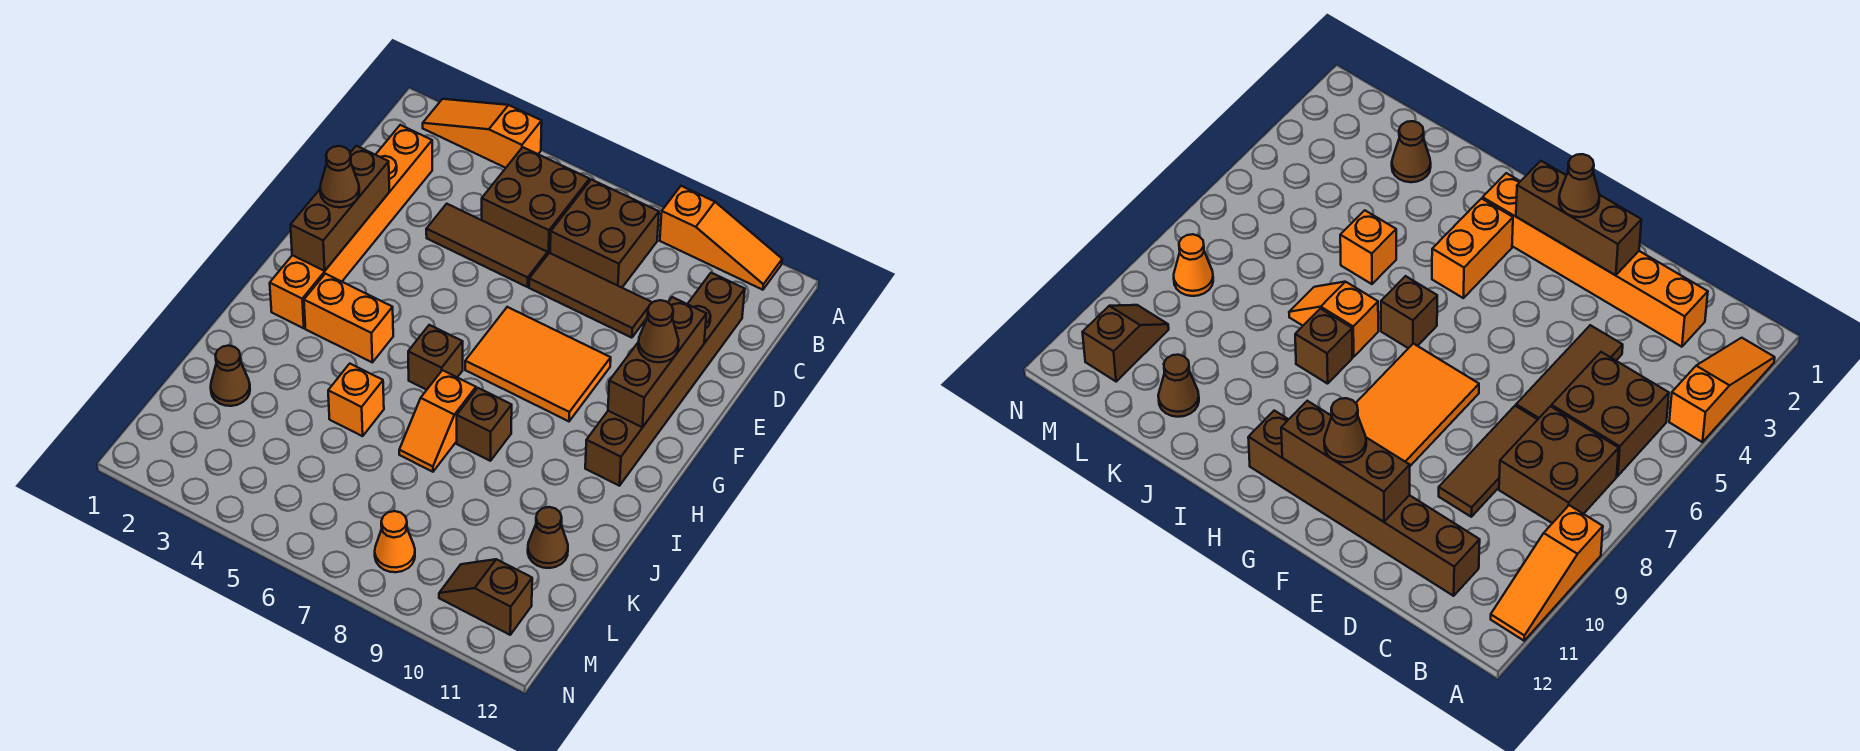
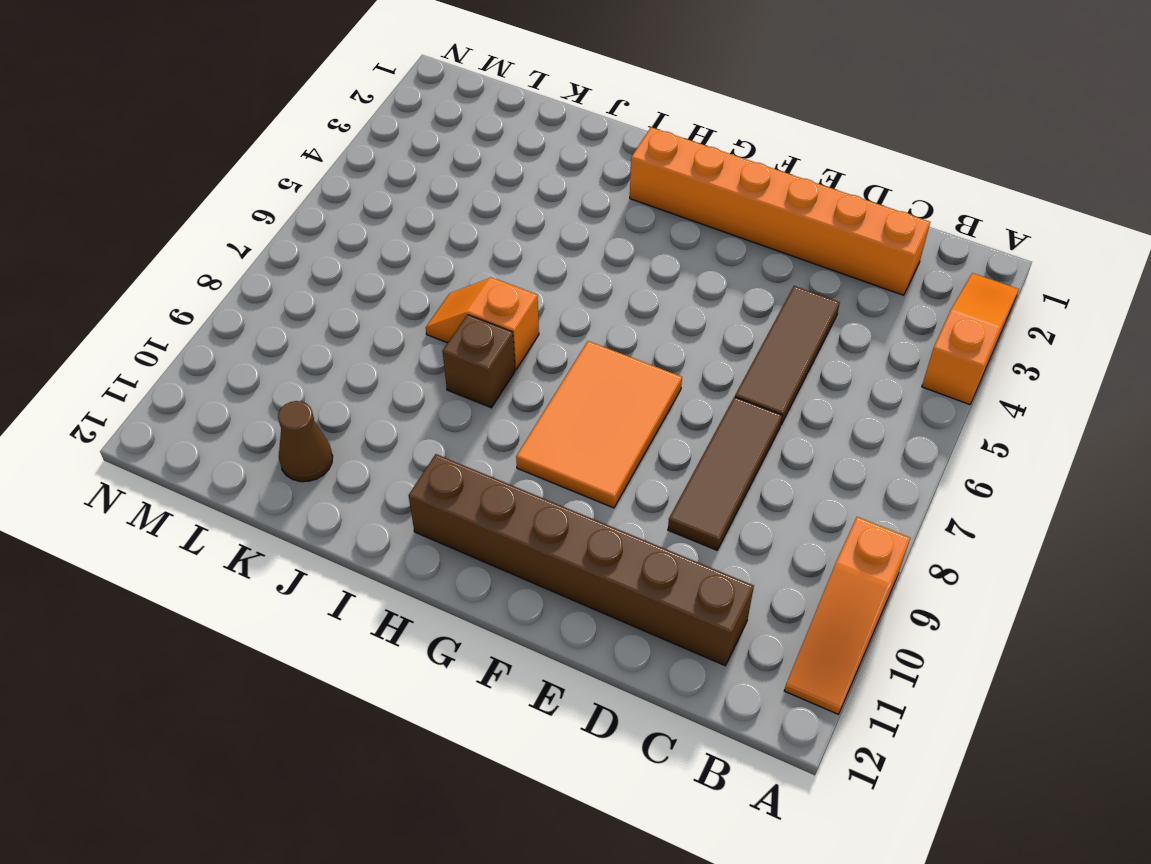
none -> brown brick B5:C6 level 1
none -> brown brick B7:C8 level 1
none -> orange brick H3:H4 level 1

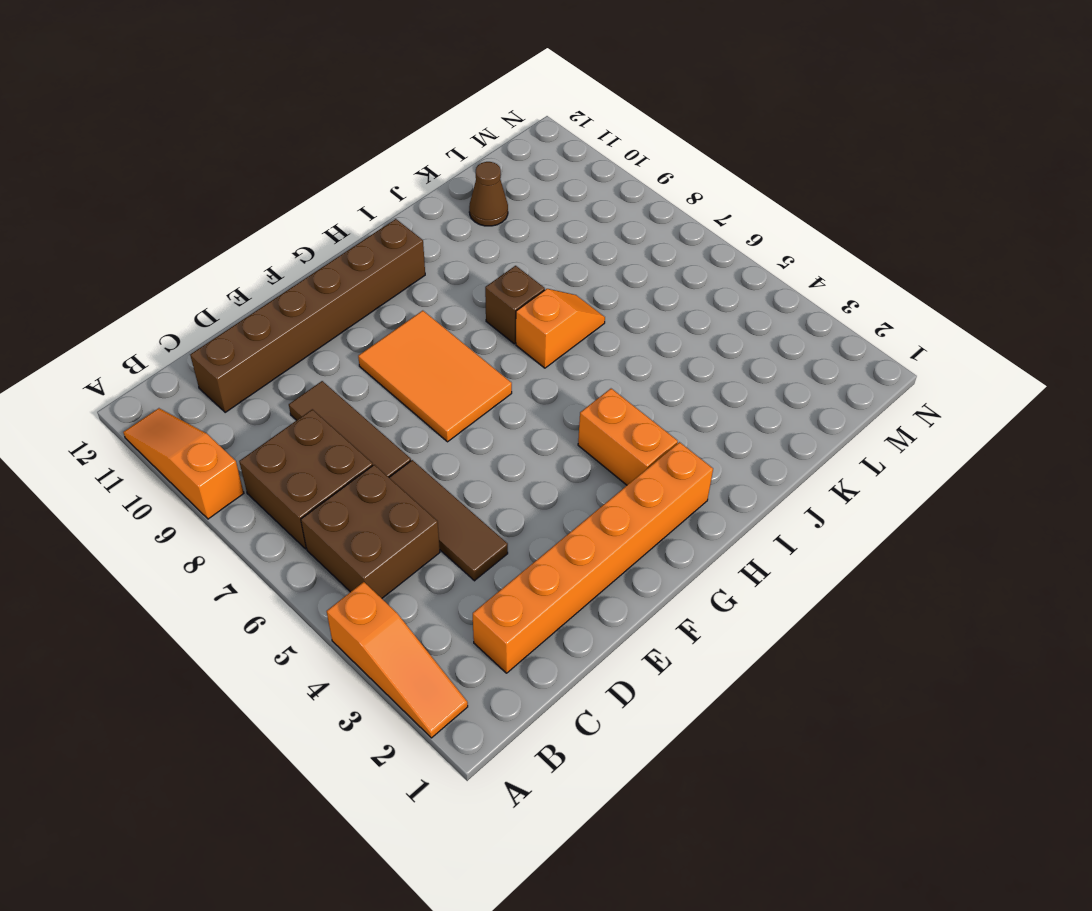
none -> brown brick H6 level 1
none -> orange brick J5 level 1
none -> brown cone K2 level 1

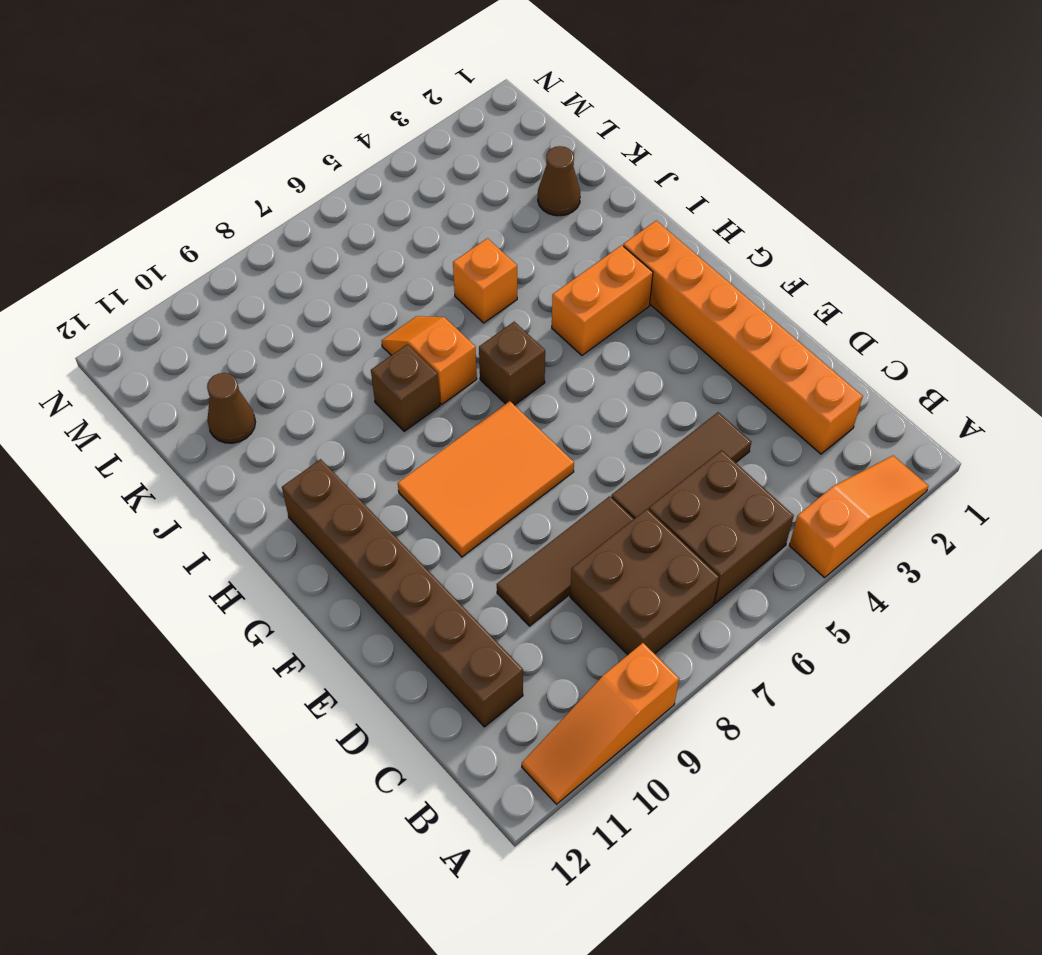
none -> orange cone M8 level 1
none -> brown slope M10:M11 level 1 top 11
none -> brown brick E2:G2 level 2

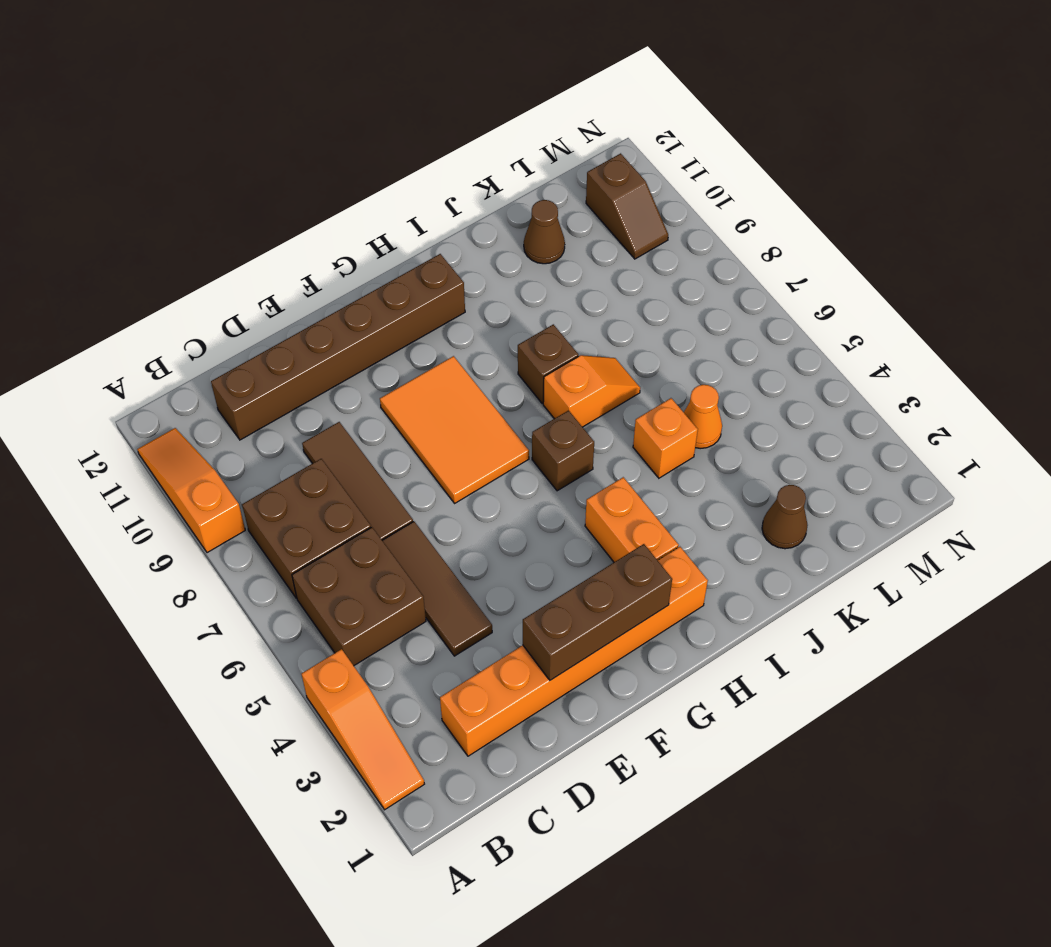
orange cone K5 level 1 -> orange cone M8 level 1
none -> brown brick E11:G11 level 2
none -> brown cone F2 level 3
none -> brown cone F11 level 3

